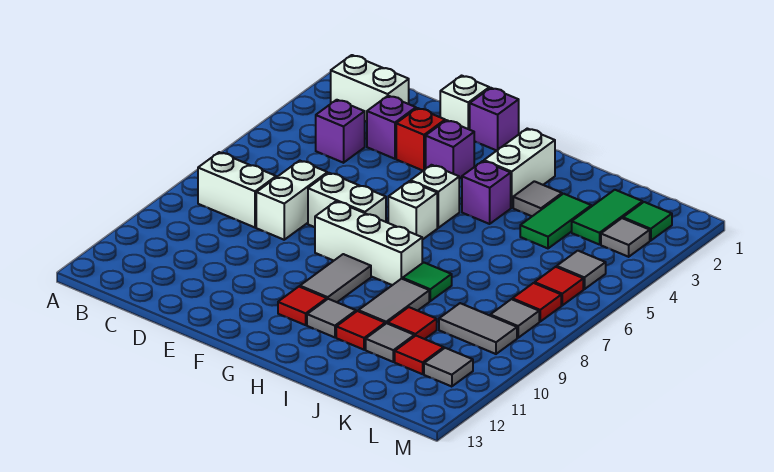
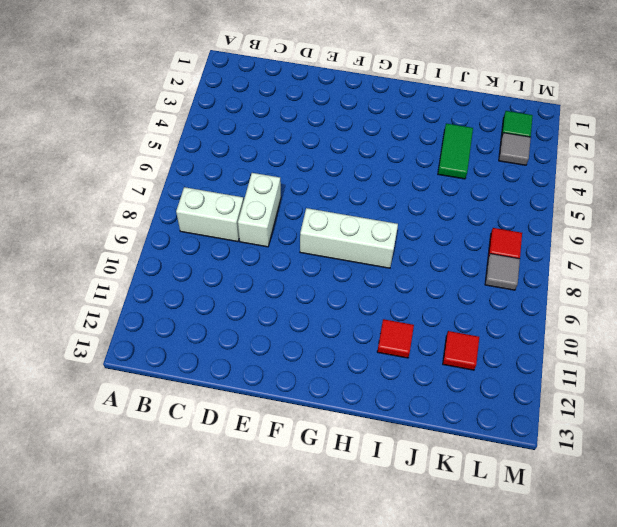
none -> white brick B2:C2 level 1
none -> purple brick C4 level 1
none -> purple brick D3 level 1
none -> white brick E1 level 1

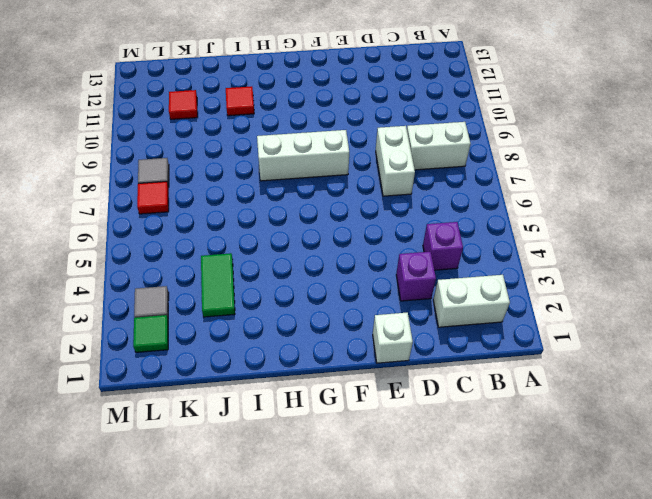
none -> red brick E3 level 1
none -> white brick E7:F7 level 1
none -> purple brick F1 level 1
none -> purple brick F3 level 1

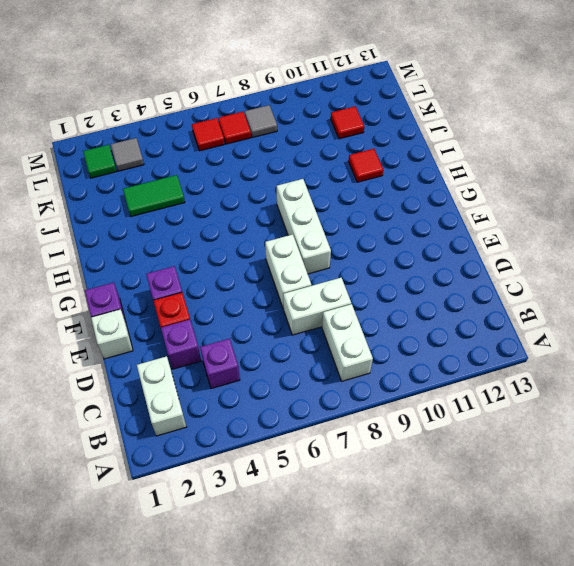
none -> white brick G5 level 1
none -> white brick G6 level 1
none -> grey tile G9:G10 level 1
none -> red tile G11 level 1

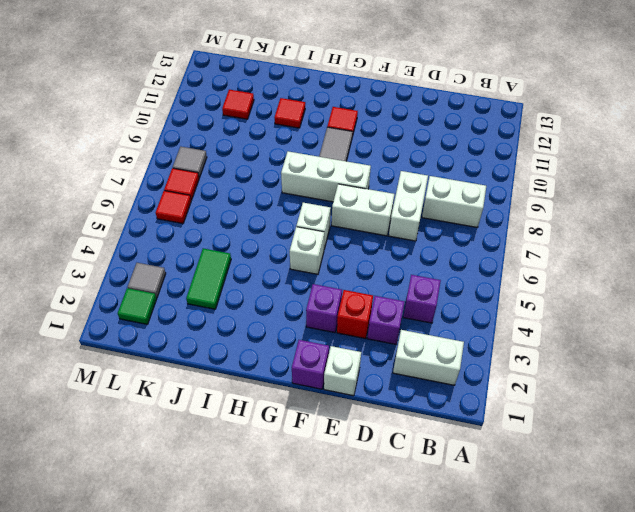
none -> white brick H2:H3 level 1
none -> purple brick H4 level 1
none -> grey tile H11 level 1
none -> grey tile I3 level 1

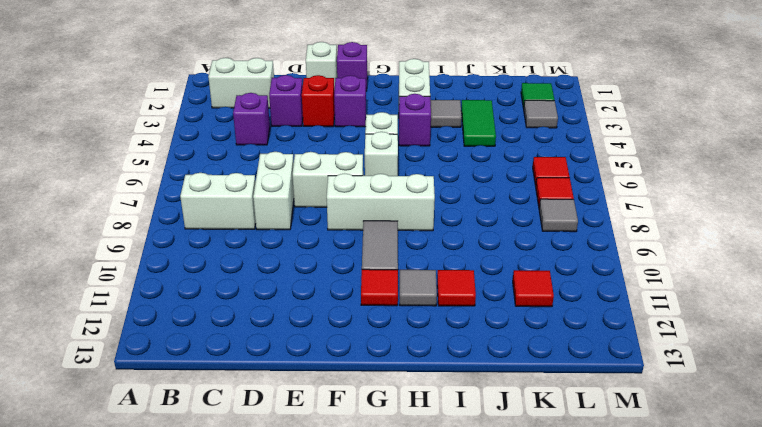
none -> green tile I8 level 1
none -> grey tile I9:I10 level 1
none -> red tile J10 level 1
none -> grey tile J11 level 1

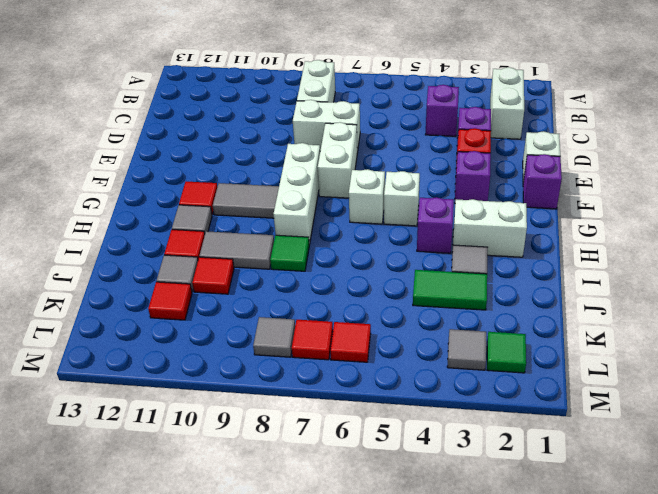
none -> green tile K2:K3 level 1
none -> grey tile K9:L9 level 1
none -> grey tile L5 level 1
none -> grey tile L11 level 1

